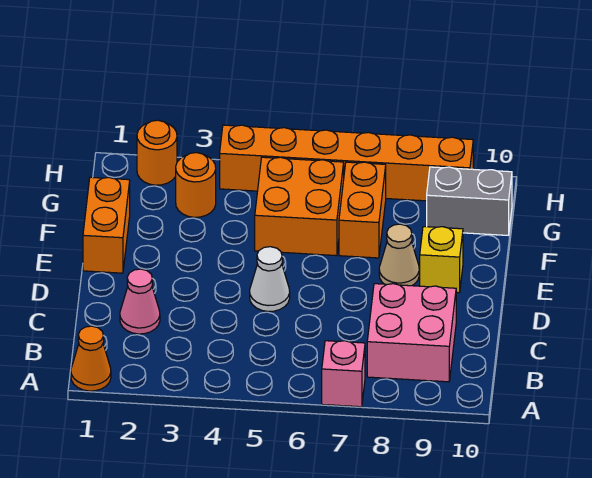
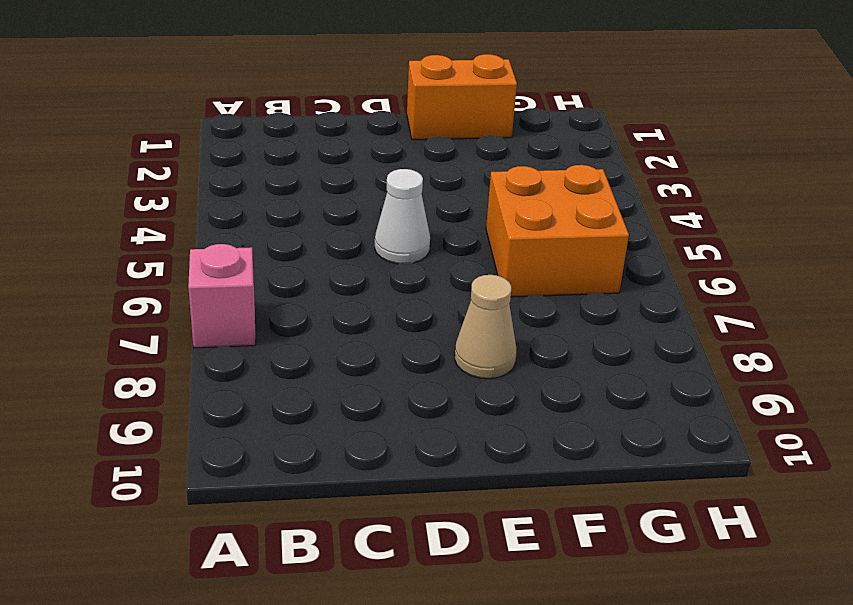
none -> orange cone A1 level 1
none -> pink brick B8:C9 level 1
none -> pink cone C2 level 1

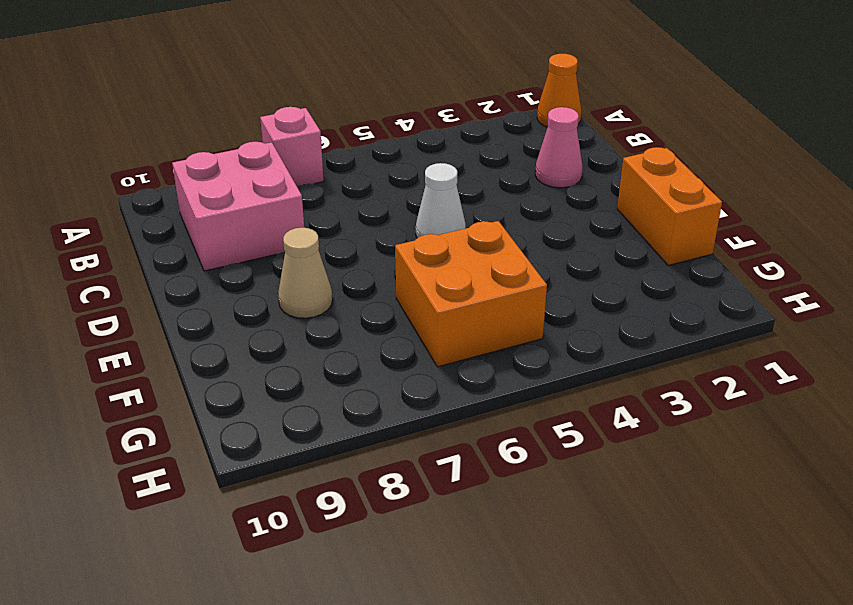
none -> yellow brick E9 level 1
none -> orange brick F7:G7 level 1
none -> orange round brick G3 level 1

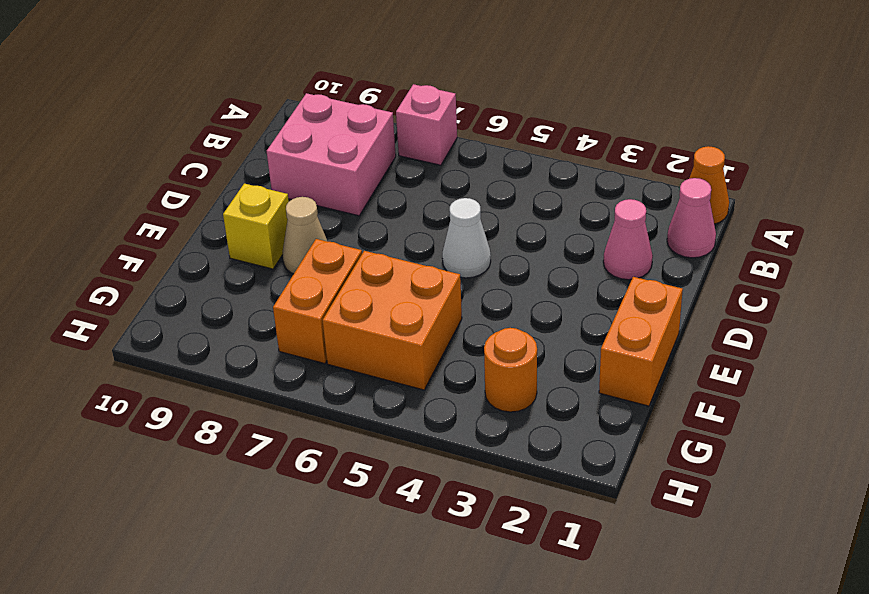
pink cone B1 level 1 -> none
none -> grey brick G9:G10 level 1
none -> orange round brick H2 level 1
none -> orange brick H4:H9 level 1

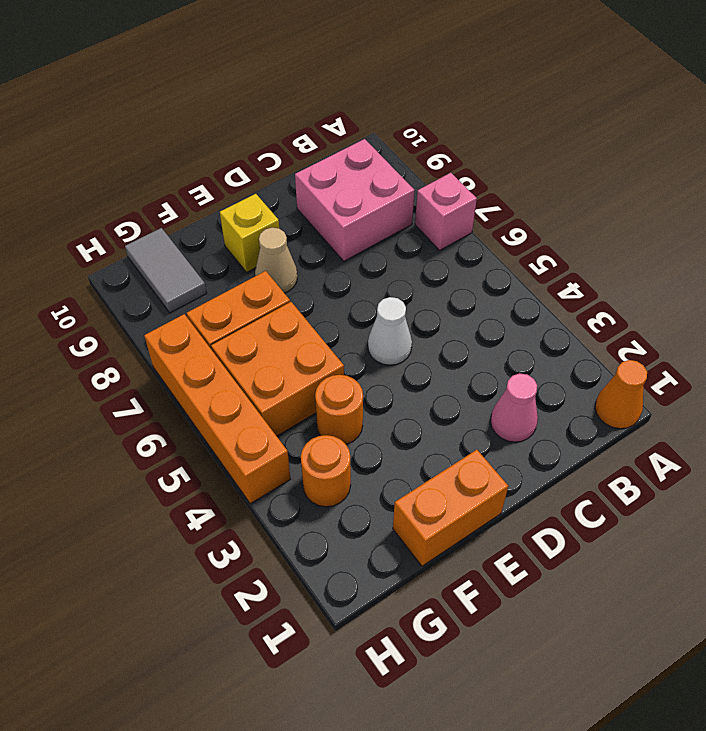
orange round brick F4 level 1 -> orange round brick H2 level 1
grey tile G9:G10 level 1 -> grey brick G9:G10 level 1
orange brick H4:H7 level 1 -> orange brick H4:H9 level 1

